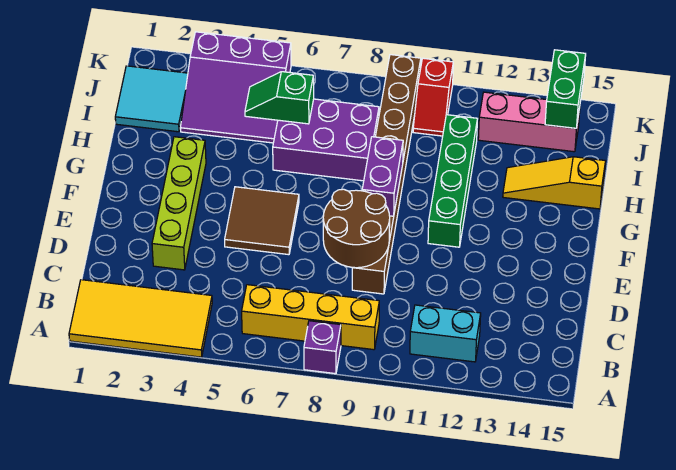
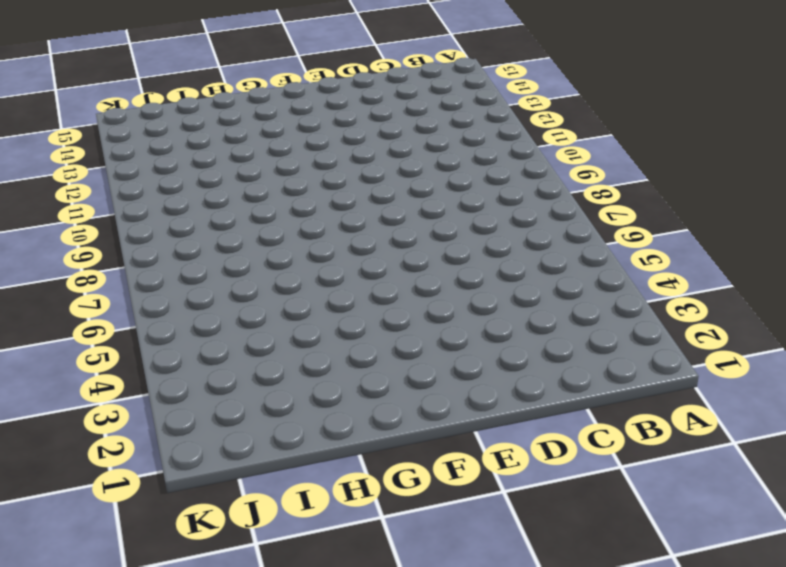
none -> yellow tile A1:B4 level 1
none -> purple brick A8 level 1
none -> yellow brick B6:B9 level 1

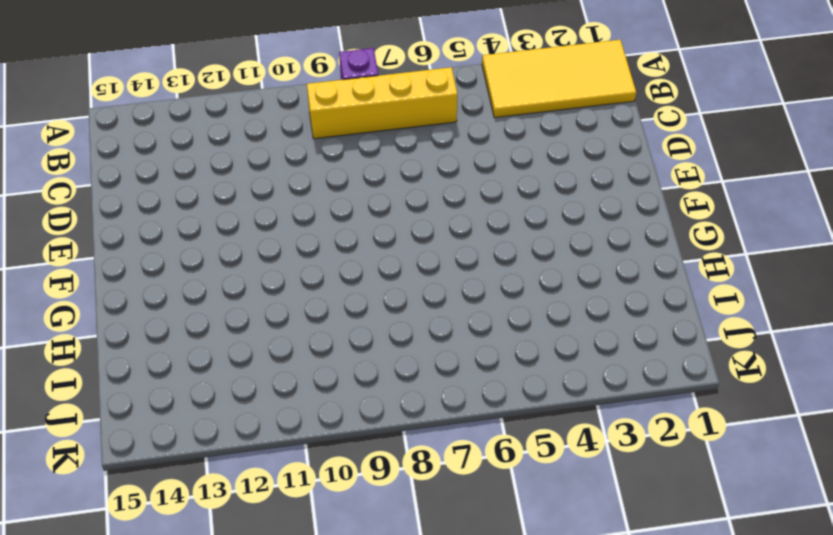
none -> cyan brick B11:B12 level 1
none -> lime brick D3:G3 level 1
none -> brown brick D9:K9 level 1

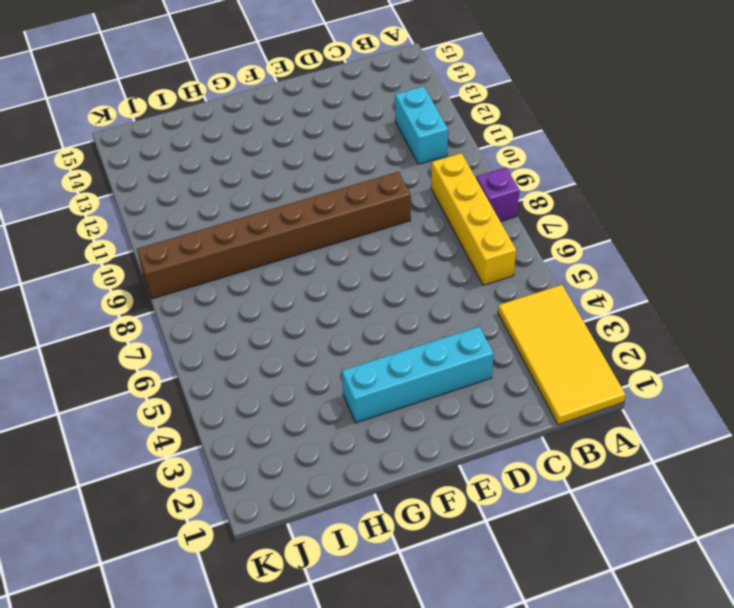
cyan brick D3:G3 level 1 -> lime brick D3:G3 level 1
none -> brown tile E5:F6 level 1
none -> green brick F11:I11 level 1
none -> purple brick H6:I8 level 1

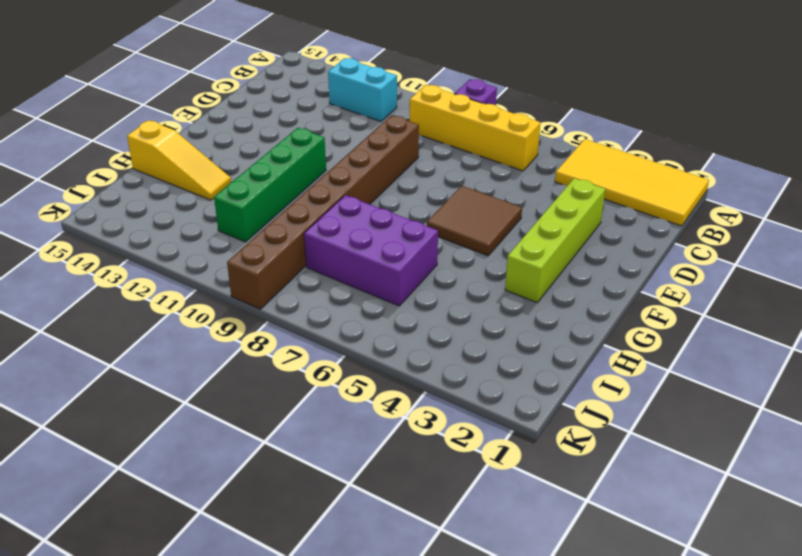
none -> cyan tile I1:J2 level 1
none -> purple slope I3:K5 level 1 top K
none -> red slope J10:K10 level 1 top K

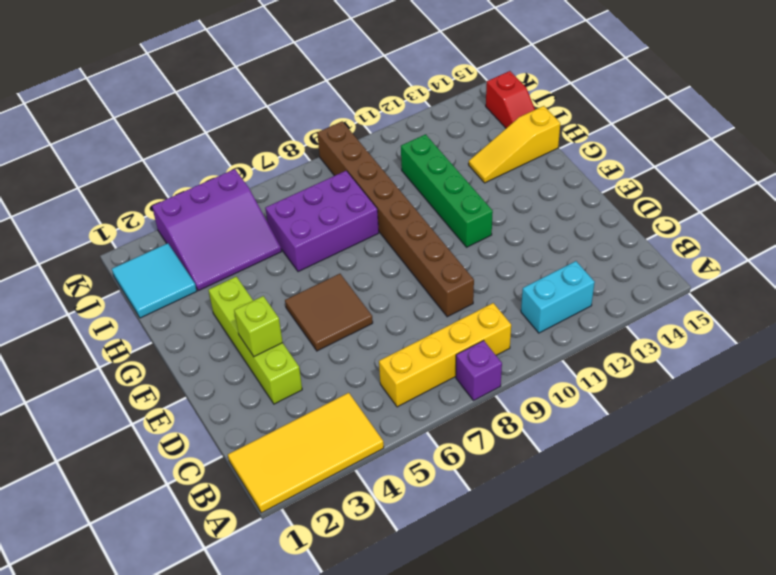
lime brick E3 level 2 -> none
red slope I15:J15 level 1 top J -> red slope J10:K10 level 1 top K
none -> pink brick J12:J14 level 1
none -> brown round brick D8:E9 level 2
none -> purple brick F9:G9 level 2

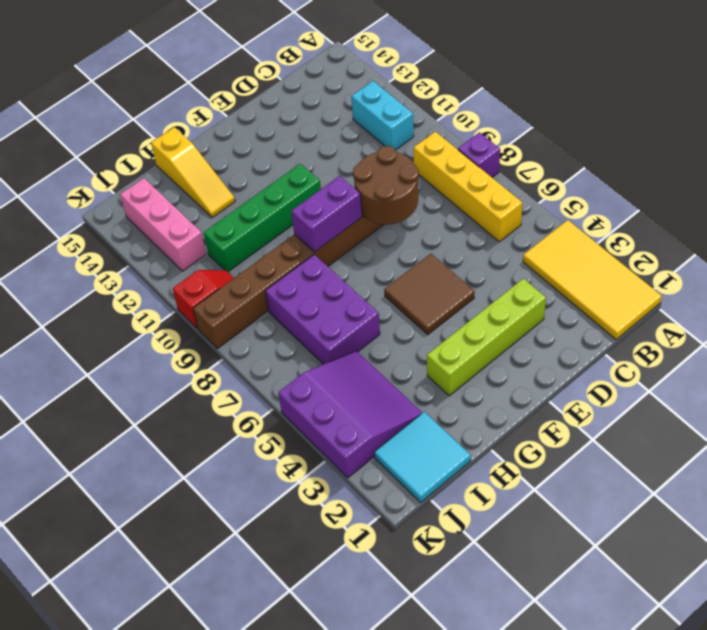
none -> green slope I5:I6 level 2 top 6
none -> green brick J14:K14 level 2

